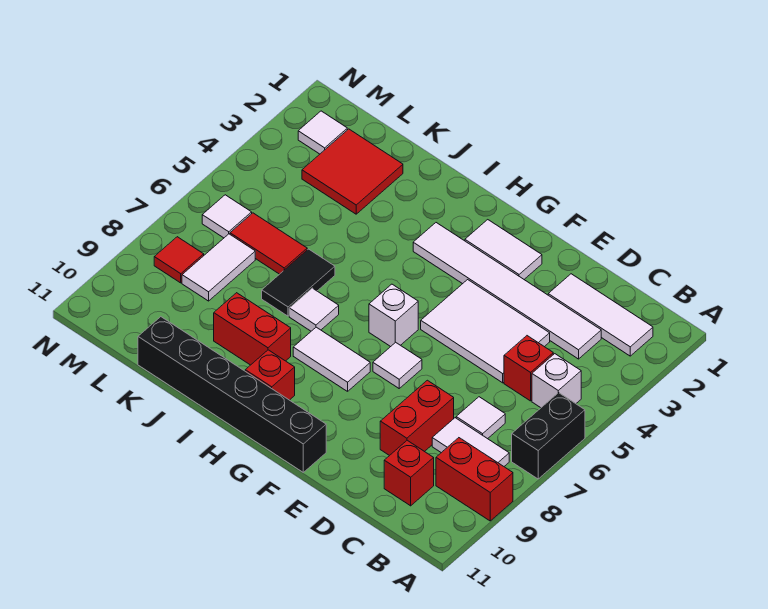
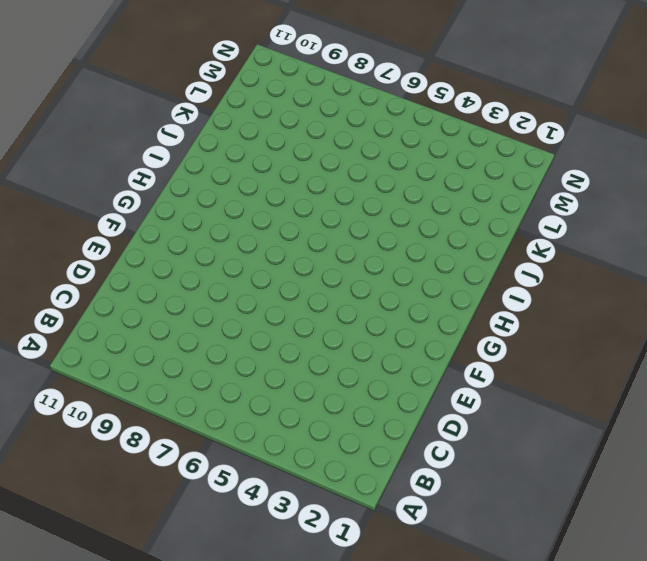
none -> black brick A6:A7 level 1
none -> red brick A9:B9 level 1
none -> white tile B2:D2 level 1

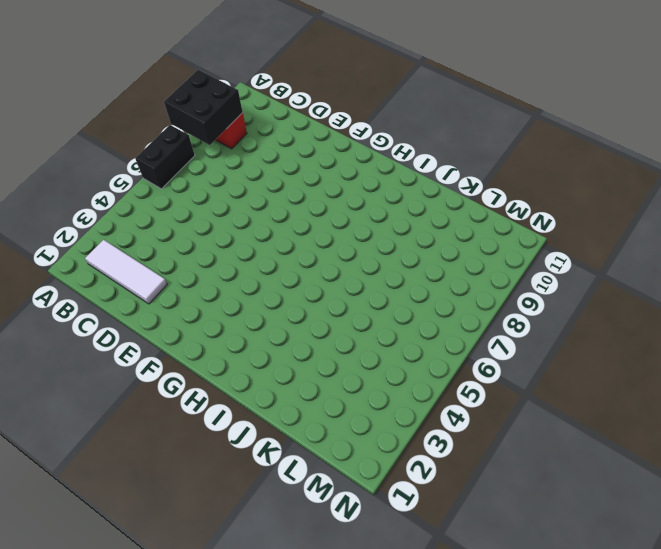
black brick A8:B9 level 2 -> none
none -> white brick B5 level 1
none -> white tile B8:C8 level 1
none -> white tile C3:H3 level 1

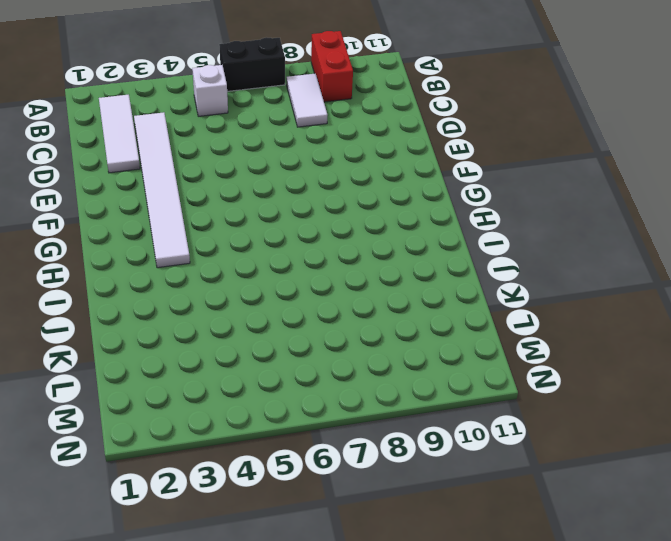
none -> red brick C5 level 1
none -> white tile C7 level 1
none -> red brick C10 level 1

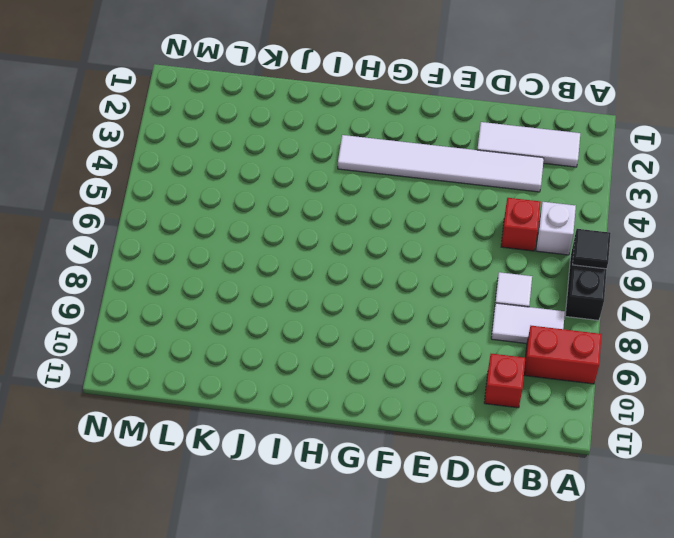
black tile A6 level 2 -> none
none -> white tile D4:F5 level 1
none -> red brick D8:D9 level 1
none -> white tile F2:G2 level 1

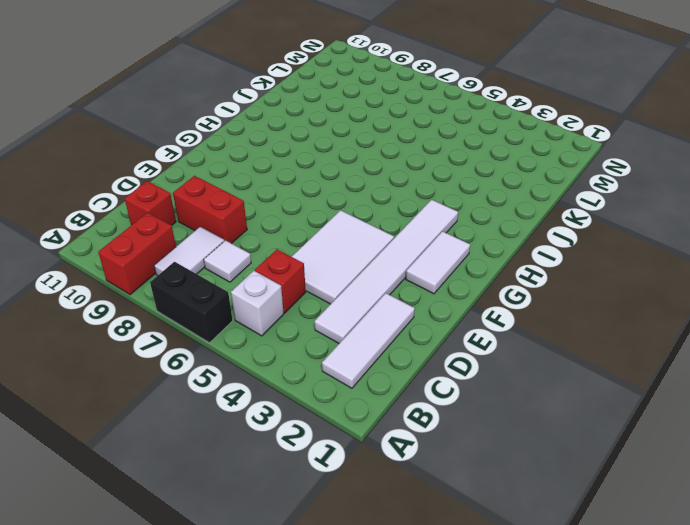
none -> white tile F7 level 1
none -> black brick F11:K11 level 1
none -> white brick G6 level 1

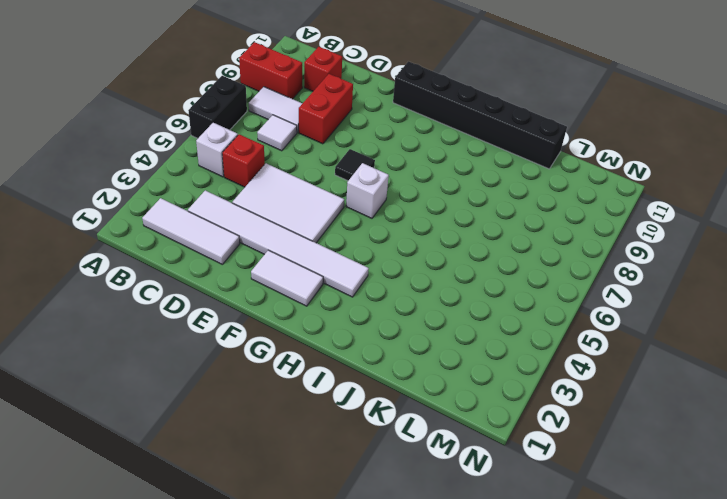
black tile F7 level 1 -> white tile F7 level 1
none -> white tile G8:H8 level 1
none -> red brick H10 level 1
none -> white tile I7 level 1

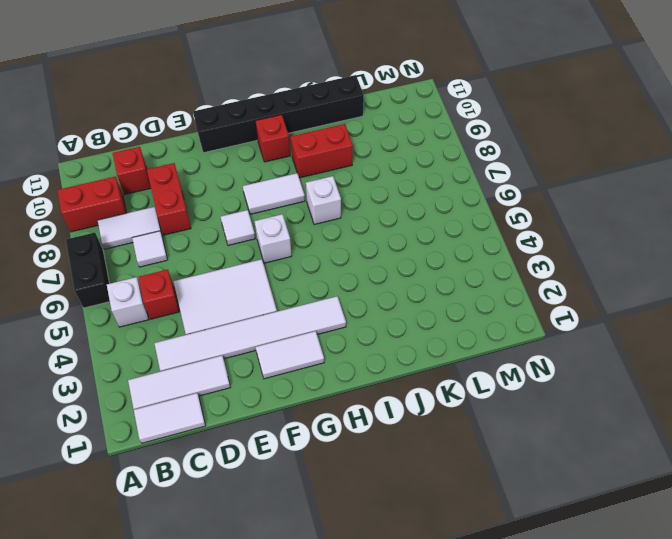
white tile B1:C1 level 1 -> white tile L7:L8 level 1
white brick I7 level 1 -> white tile I7 level 1
none -> black tile J6:J7 level 1
none -> red tile K2:L3 level 1
none -> red tile K6:L6 level 1

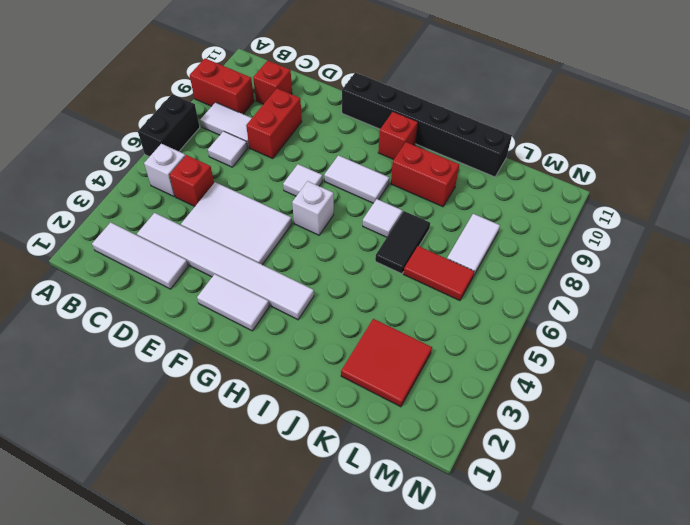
none -> white tile M2 level 1
none -> white tile M6 level 1
none -> red tile M8 level 1

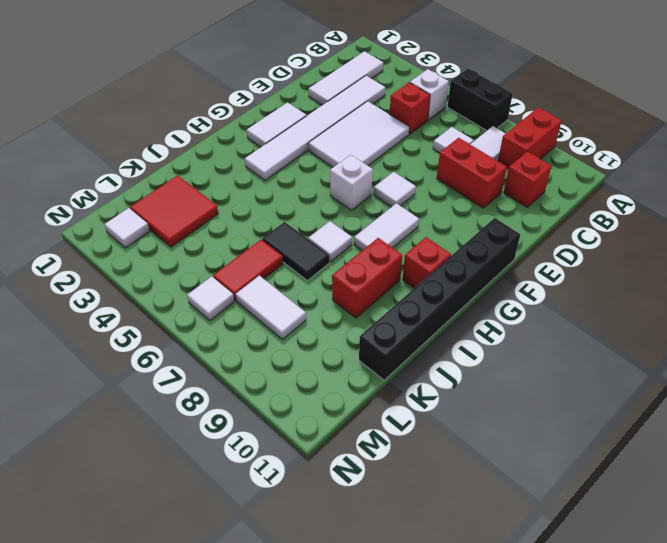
none -> red tile M8 level 1

